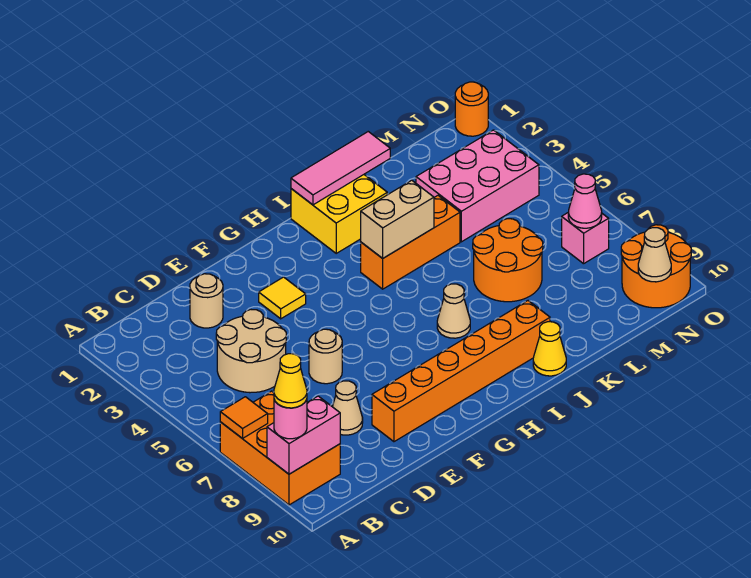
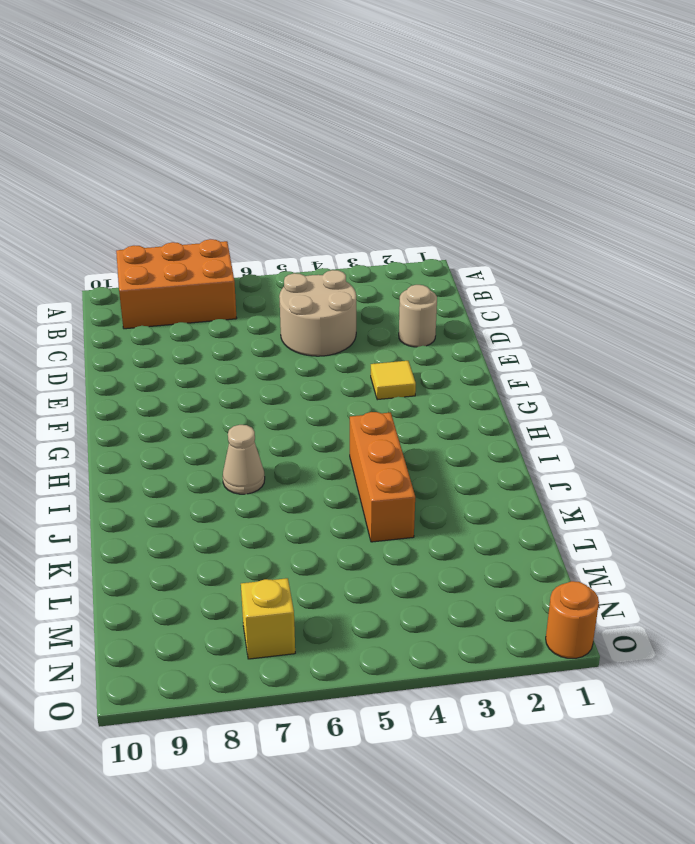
yellow brick N7 level 1 -> pink brick N7 level 1
none -> tan cone D8 level 1
none -> tan round brick E6 level 1
none -> orange brick E9:J9 level 1

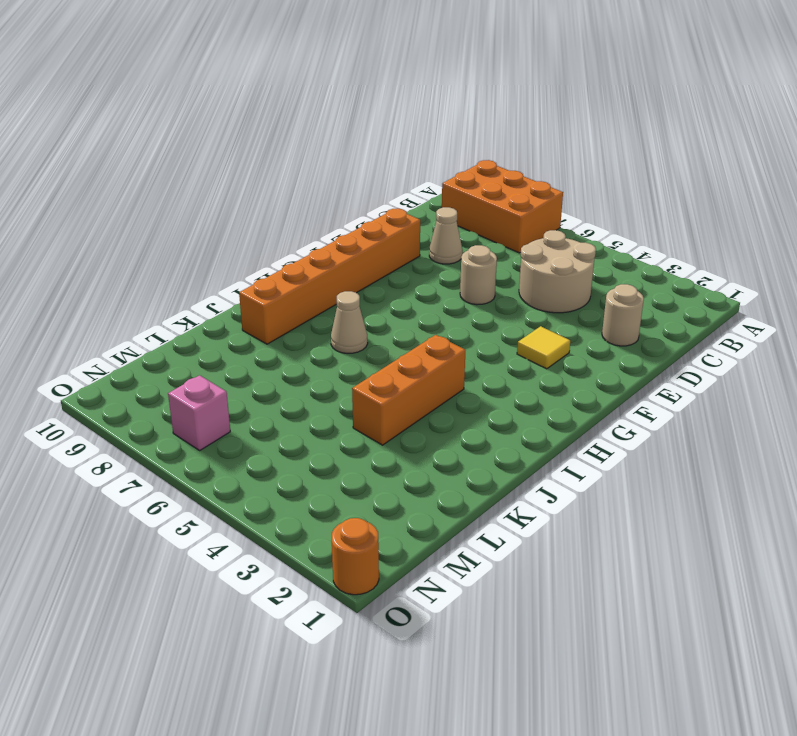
none -> yellow brick I1:J2 level 1
none -> yellow cone J10 level 1
none -> orange round brick K6:L7 level 1

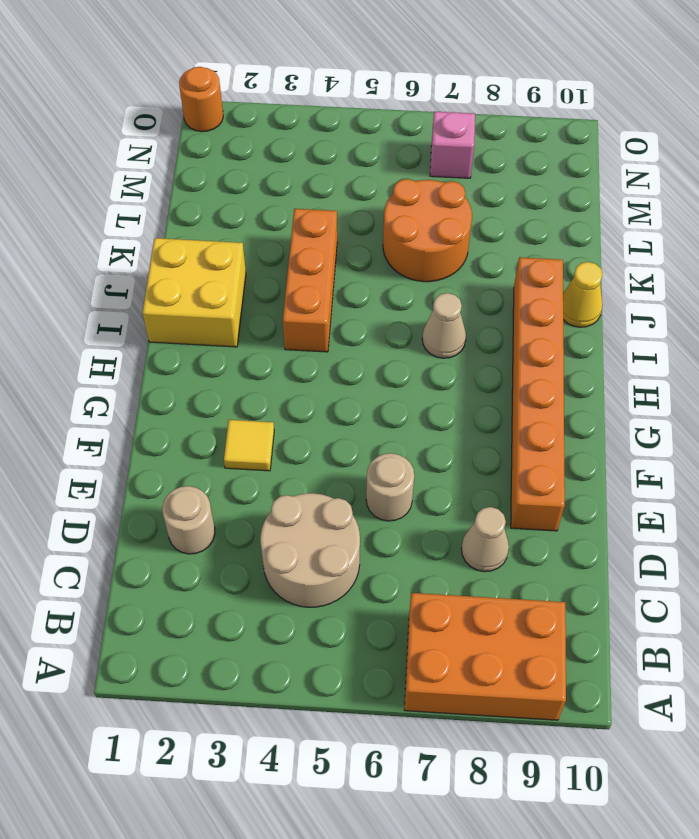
none -> pink brick L3:N4 level 1
none -> orange round brick N9:O10 level 1
none -> orange tile A7 level 2

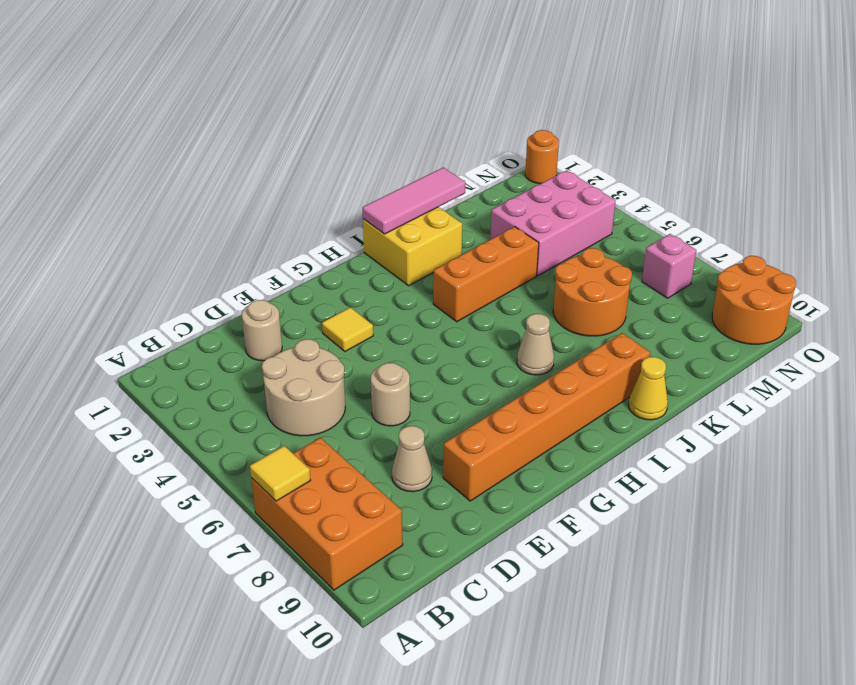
yellow tile A7 level 2 -> orange tile A7 level 2
none -> pink brick A9:B9 level 2
none -> tan brick I4:J4 level 2
none -> pink cone N7 level 2

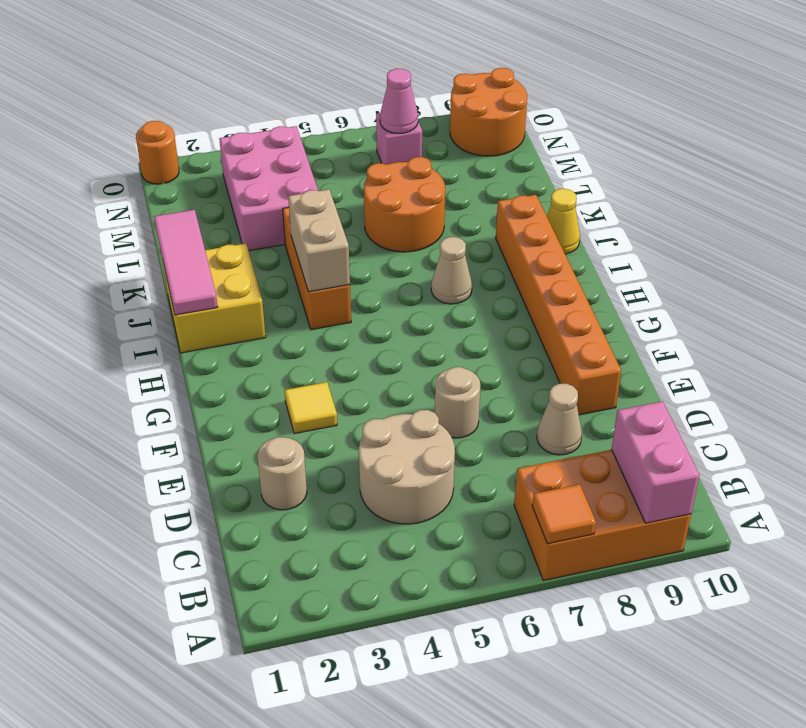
none -> tan cone N10 level 2
none -> pink round brick A9 level 3
none -> yellow cone A9 level 4

